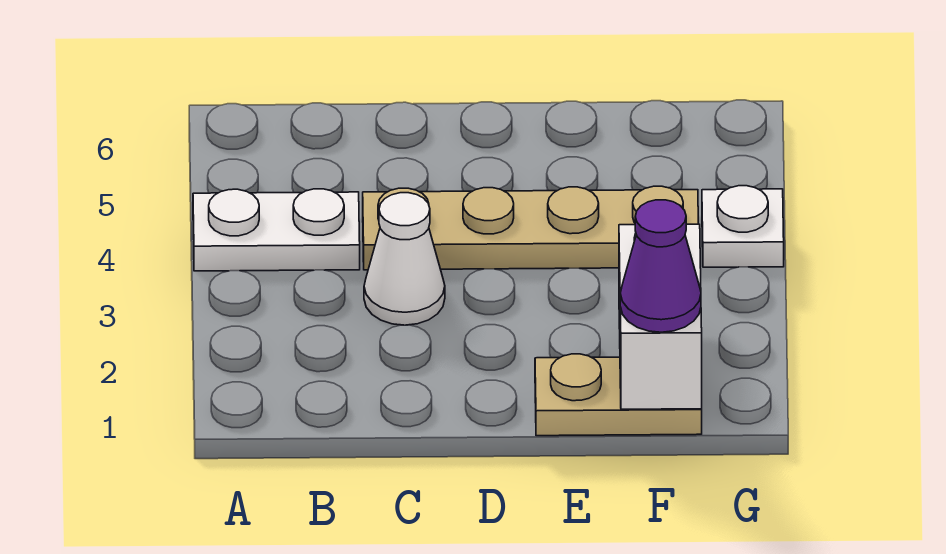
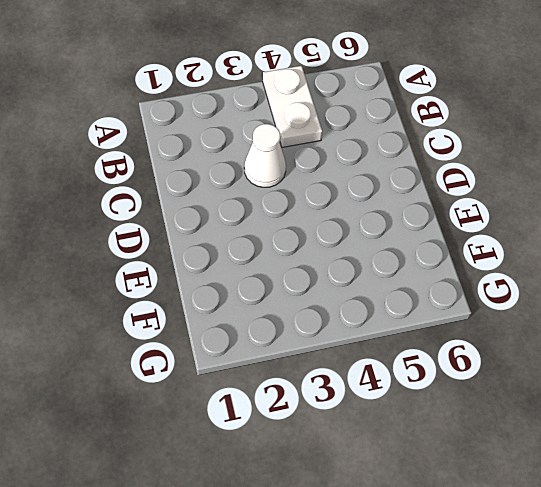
none -> tan plate C4:F4 level 1
none -> tan plate E1:F1 level 1

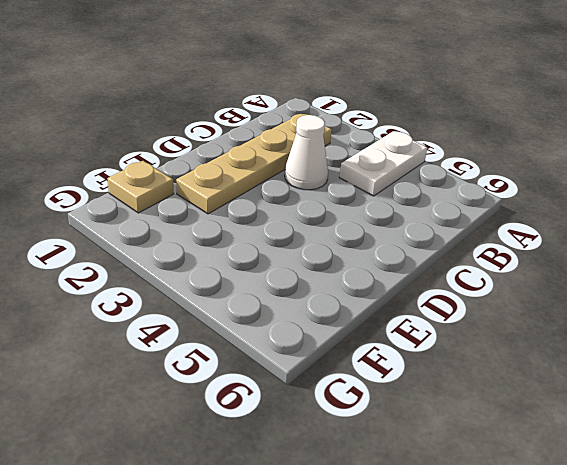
tan plate B2:E2 level 1 -> tan plate C4:F4 level 1
tan plate F1 level 1 -> tan plate E1:F1 level 1
none -> white plate G4 level 1
none -> white brick F1:F2 level 2

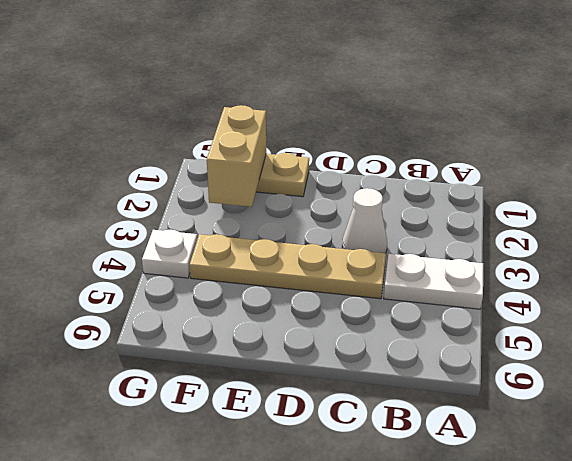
tan brick F1:F2 level 2 -> white brick F1:F2 level 2
none -> purple cone F1 level 3

